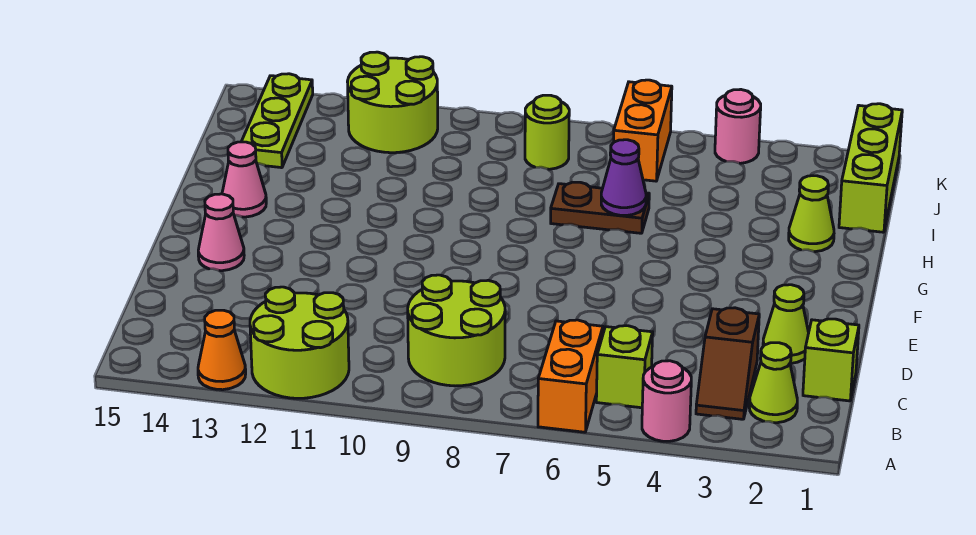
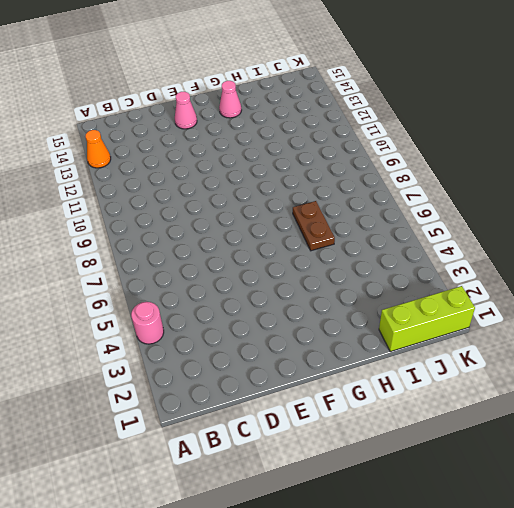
none -> orange brick A6:B6 level 1
none -> lime round brick A11:B12 level 1
none -> lime cone B2 level 1

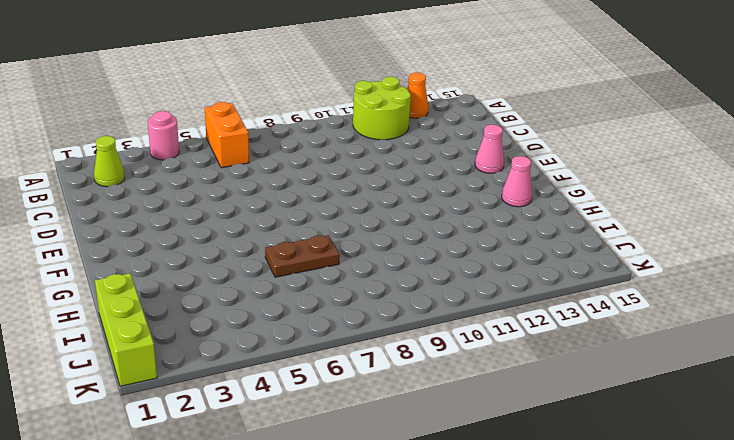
none -> brown slope B3:C3 level 1 top C
none -> lime brick B5 level 1
none -> lime round brick B8:C9 level 1

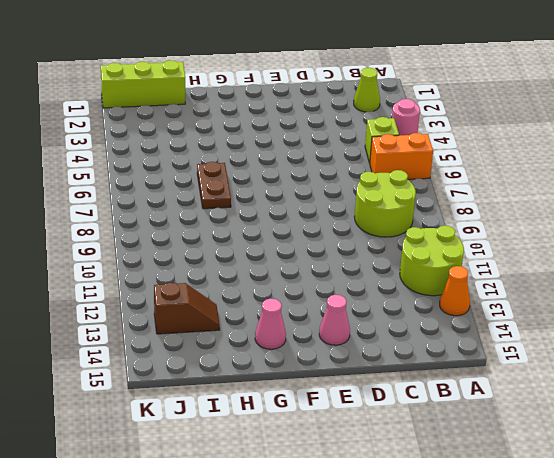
brown slope I13:J13 level 1 top J -> brown slope B3:C3 level 1 top C
none -> lime brick C1 level 1
none -> lime cone D2 level 1
none -> lime cone H2 level 1

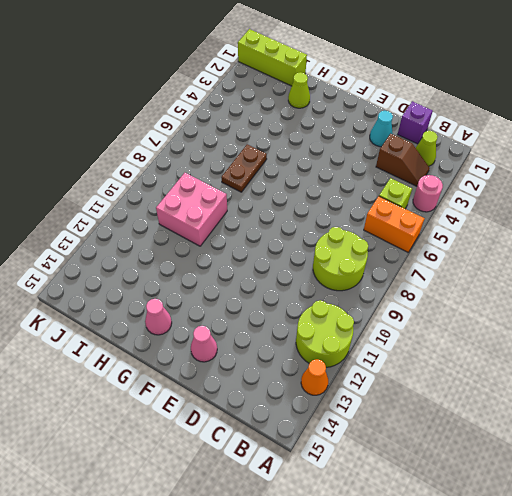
purple brick C1 level 1 -> lime brick C1 level 1
cyan cone D2 level 1 -> lime cone D2 level 1
pink brick H9:I10 level 1 -> none
none -> lime plate I14:K14 level 1
none -> orange brick J6:K6 level 1
none -> lime round brick J8 level 1

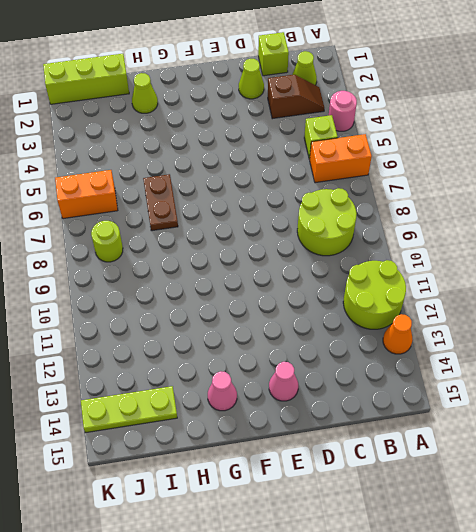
none -> lime round brick J11:K12 level 1
none -> pink round brick K4 level 1
none -> purple cone H6 level 2

